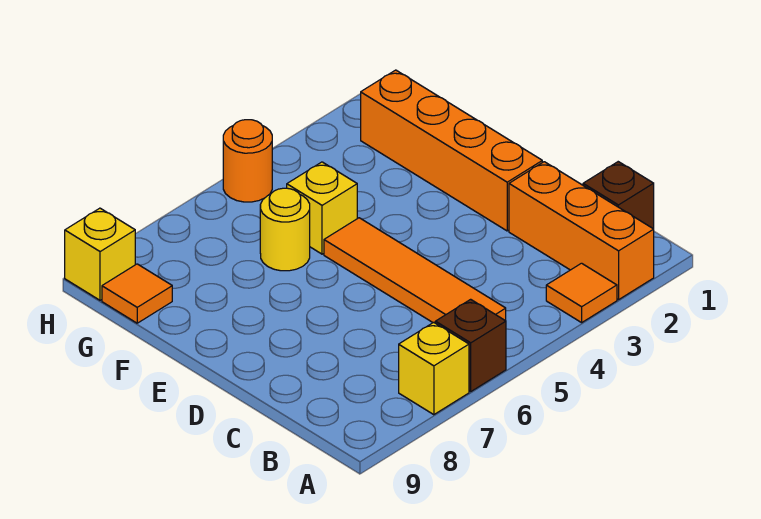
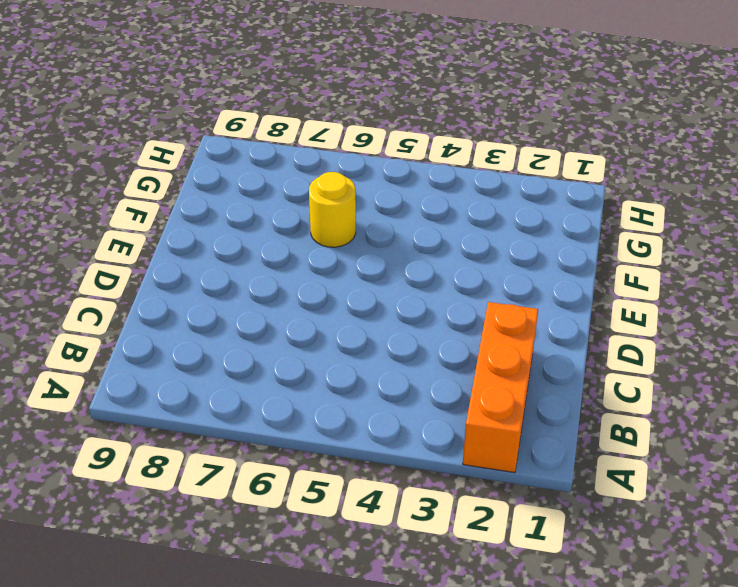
none -> orange tile A3 level 1
none -> brown brick A6 level 1
none -> yellow brick A7 level 1

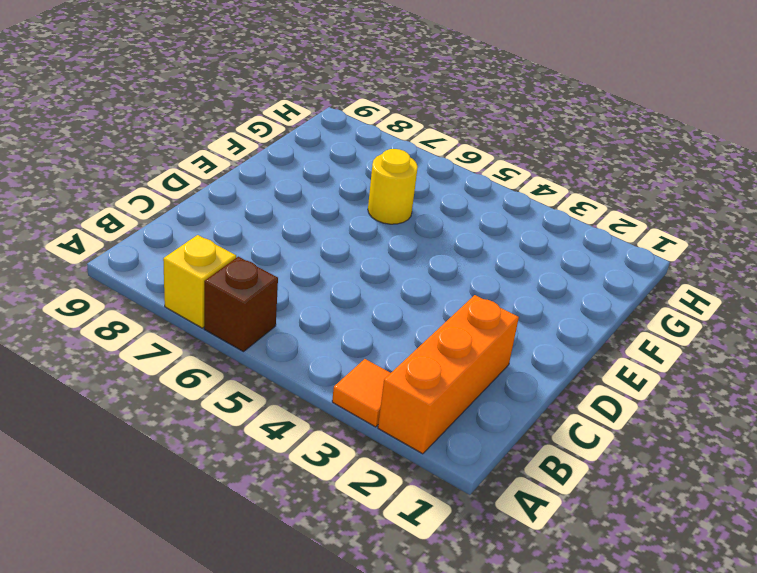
none -> brown brick B1 level 1
none -> orange tile B5:E5 level 1
none -> orange brick D2:G2 level 1

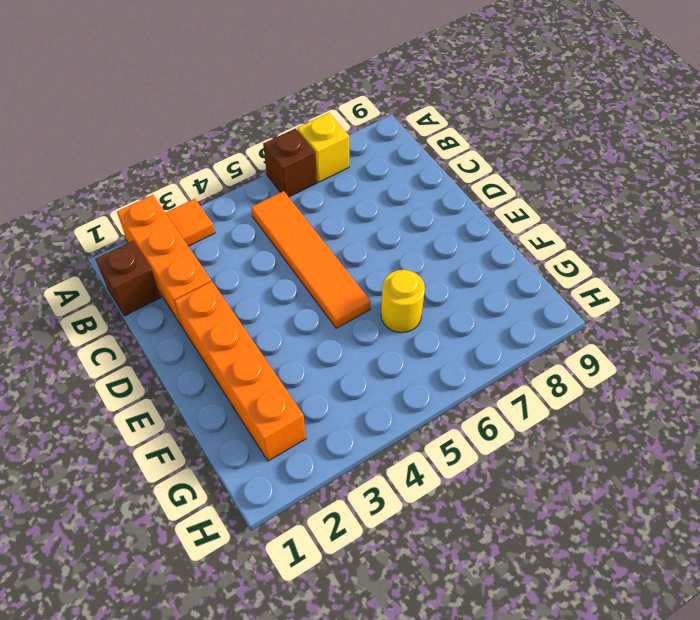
none -> yellow brick F5 level 1
none -> orange tile G9 level 1
none -> orange round brick H5 level 1

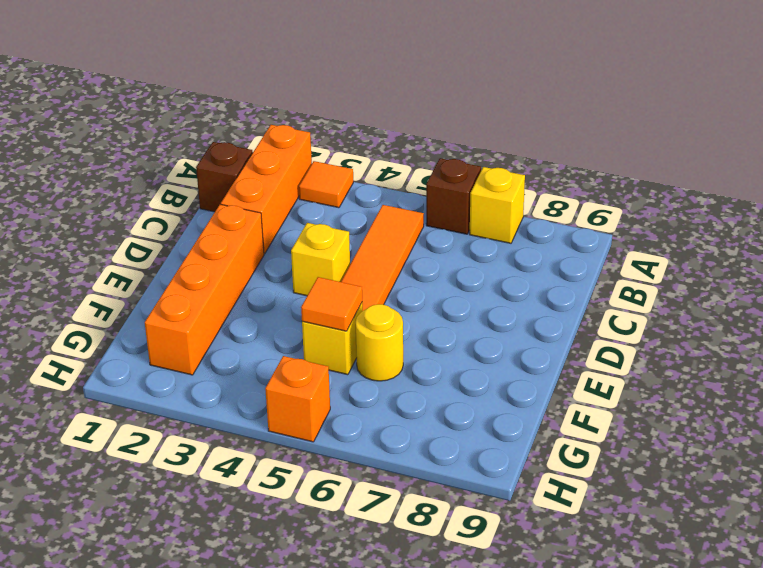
yellow brick D4 level 1 -> yellow brick H9 level 1
orange tile F5 level 2 -> orange tile G9 level 1
orange brick H5 level 1 -> orange round brick H5 level 1

